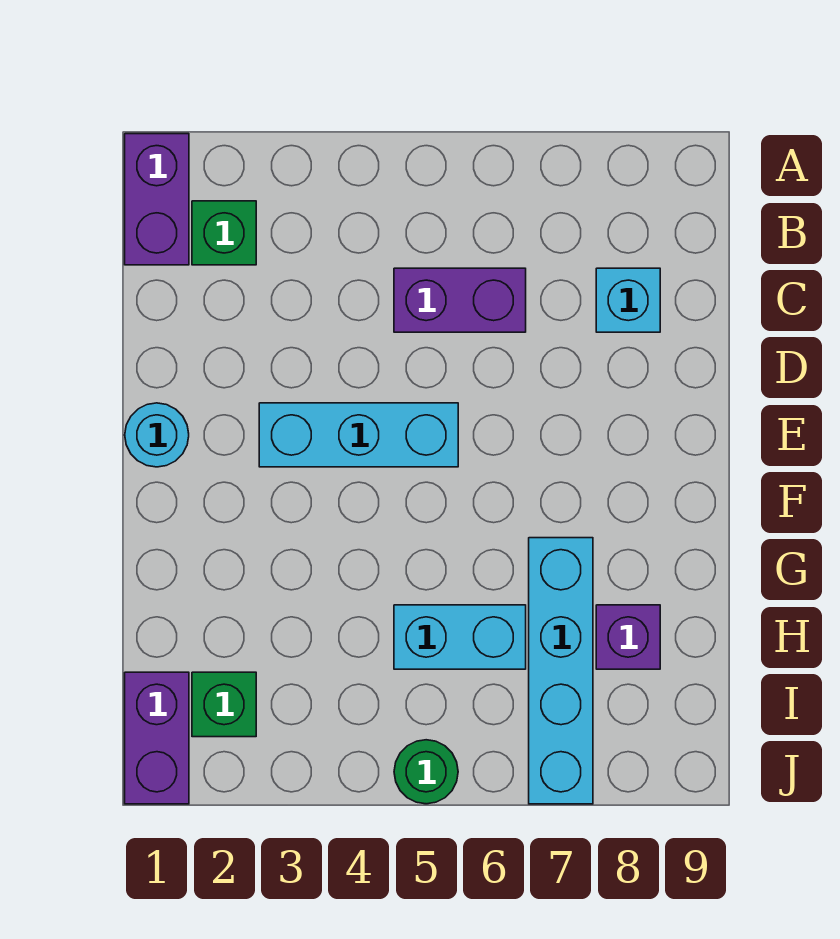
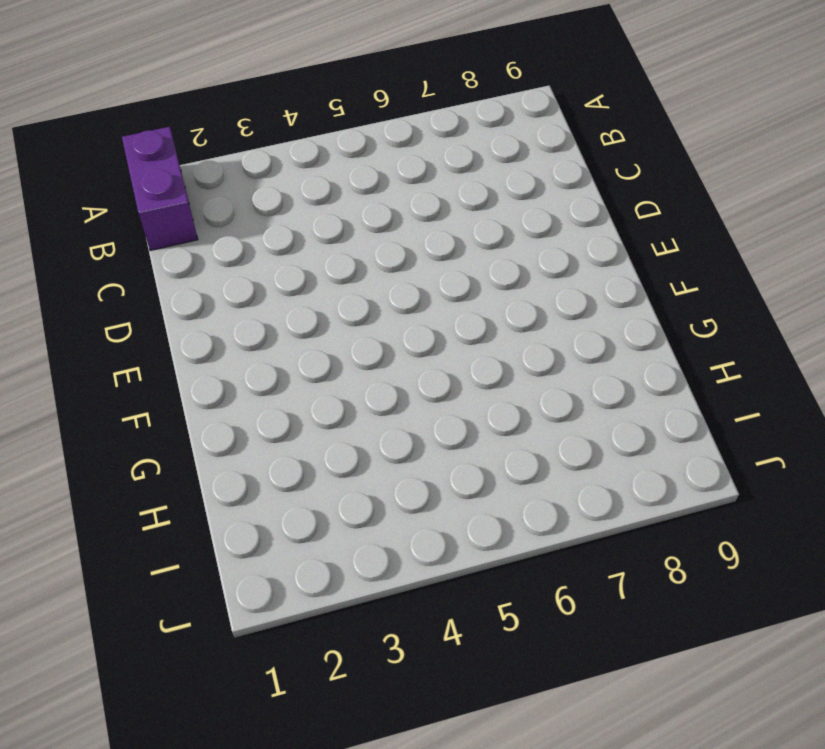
none -> green brick B2 level 1
none -> purple brick C5:C6 level 1
none -> cyan brick C8 level 1

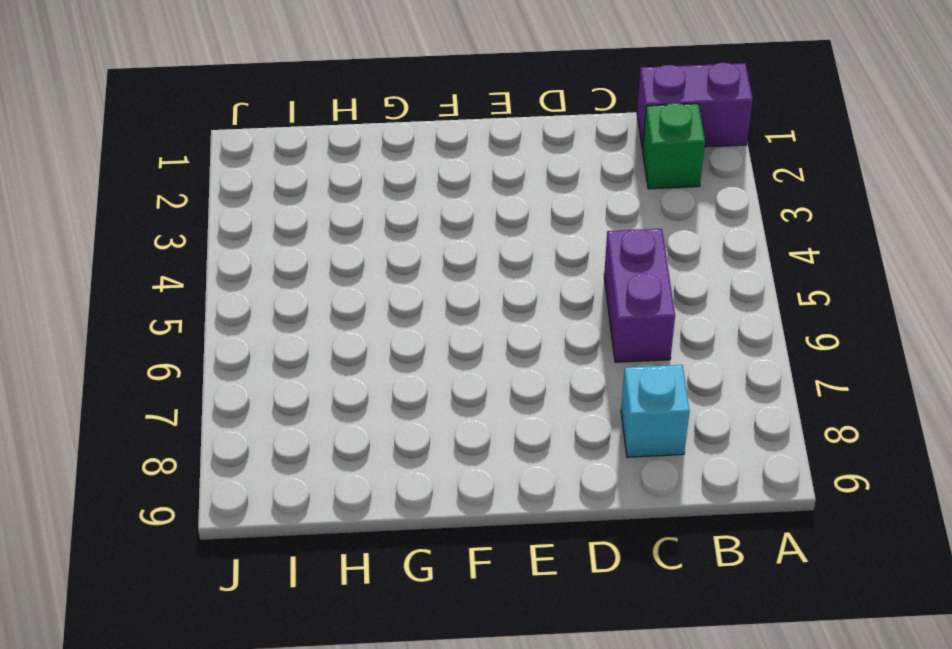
none -> cyan round brick E1 level 1
none -> cyan brick E3:E5 level 1
none -> cyan brick G7:J7 level 1

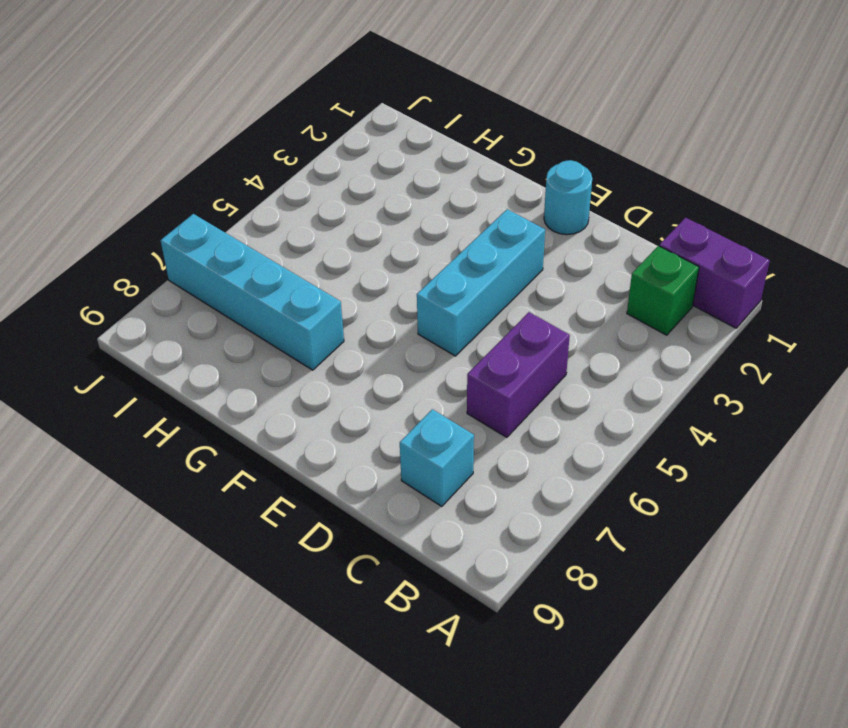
none -> cyan brick H5:H6 level 1
none -> purple brick H8 level 1
none -> purple brick I1:J1 level 1

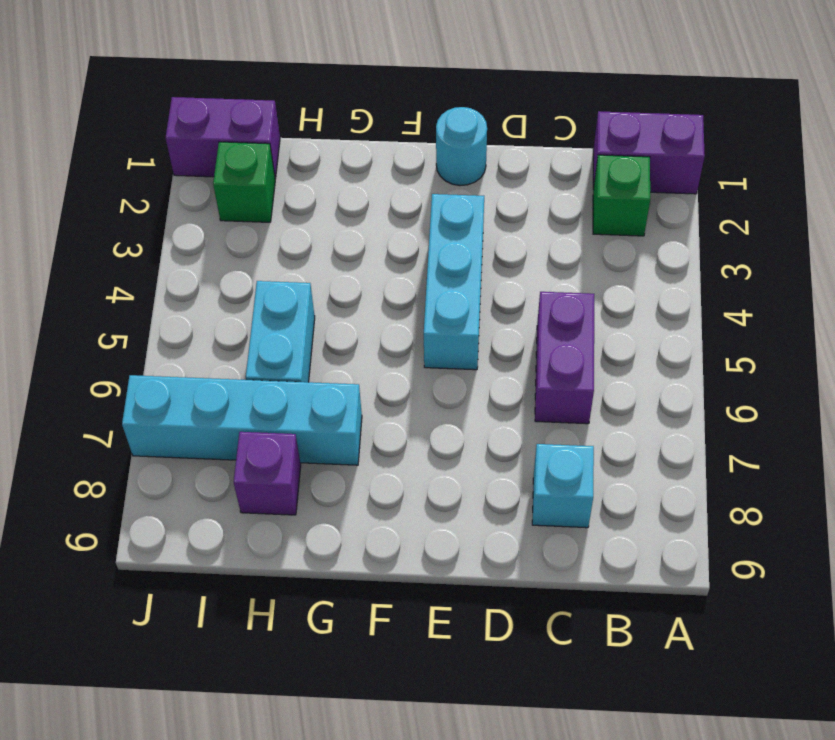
none -> green round brick J5 level 1

